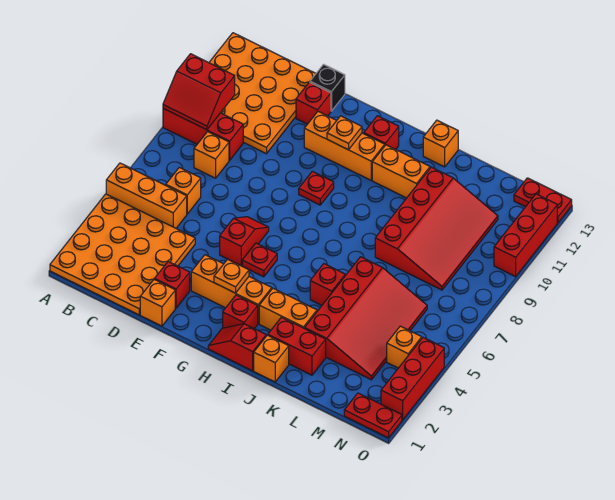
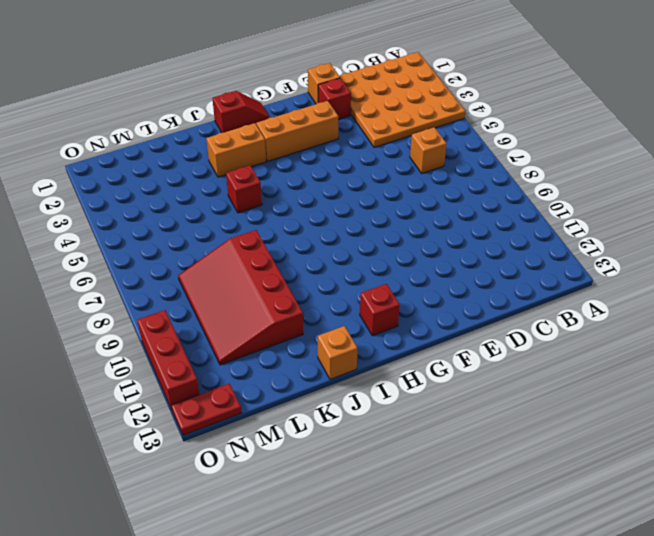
none -> orange brick A5:C5 level 1
none -> red brick A9:C9 level 1
none -> orange plate A10:D13 level 1
none -> orange brick C8 level 1

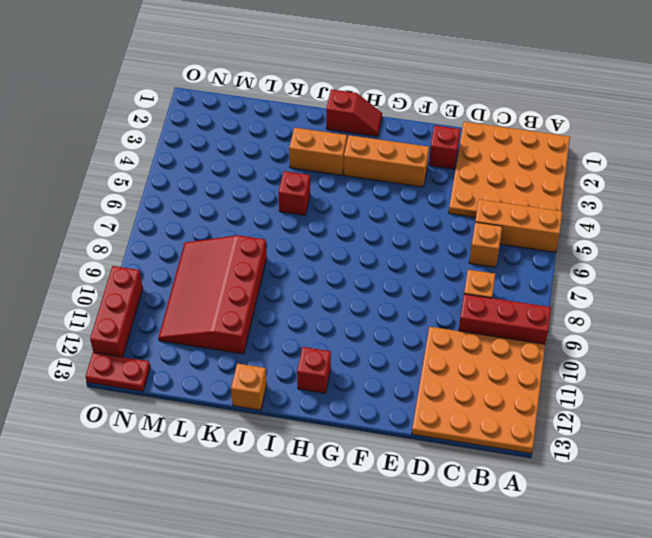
none -> orange brick E1 level 1
none -> red brick E12 level 1
none -> black brick E13 level 1
none -> red slope F5:F6 level 1 top 5

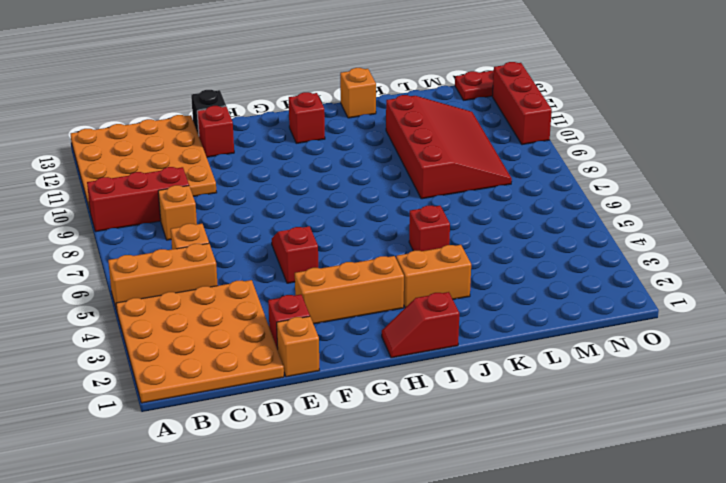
none -> orange brick F11:H11 level 1
none -> red plate G5 level 1
none -> red plate G9 level 1
none -> red brick H2 level 1

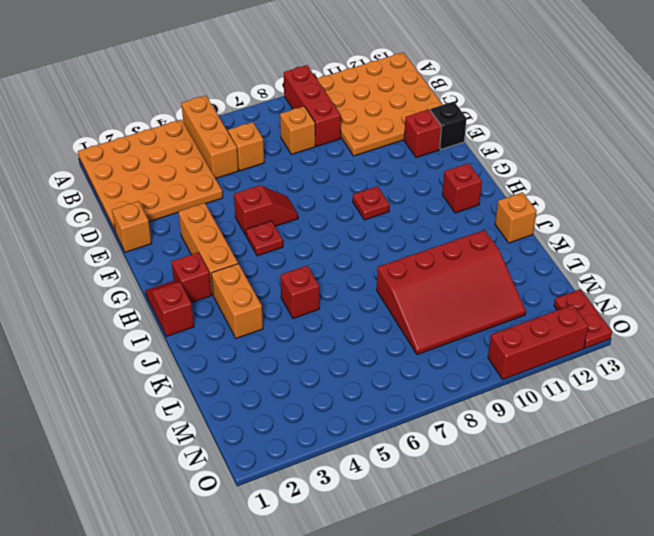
none -> red brick E2 level 1
none -> orange brick F11:H11 level 1
none -> orange brick I11:J11 level 1
none -> orange brick J1 level 1

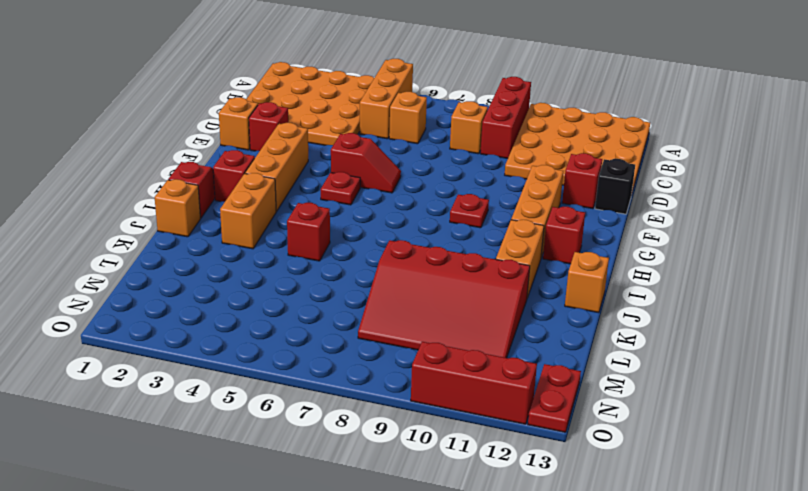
none -> red brick J2:K2 level 1
none -> red slope K3:M6 level 1 top K
none -> red plate N1:O1 level 1
none -> orange brick N4 level 1

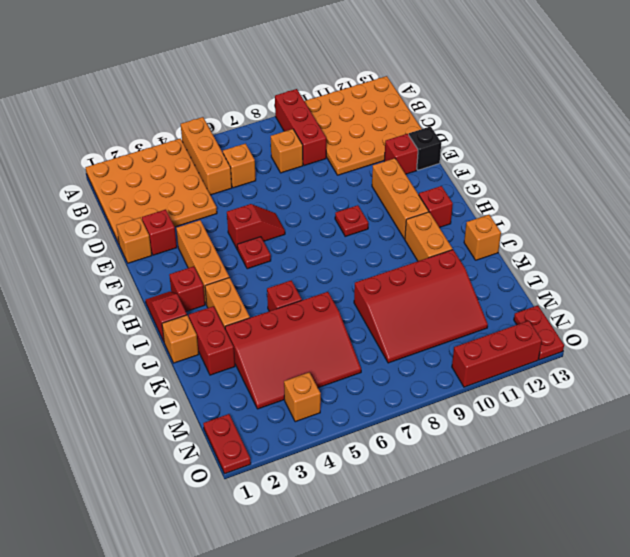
none -> red brick O2:O4 level 1
none -> red slope A9:B10 level 2 top 10
none -> orange plate G3 level 2
none -> orange plate G11 level 2

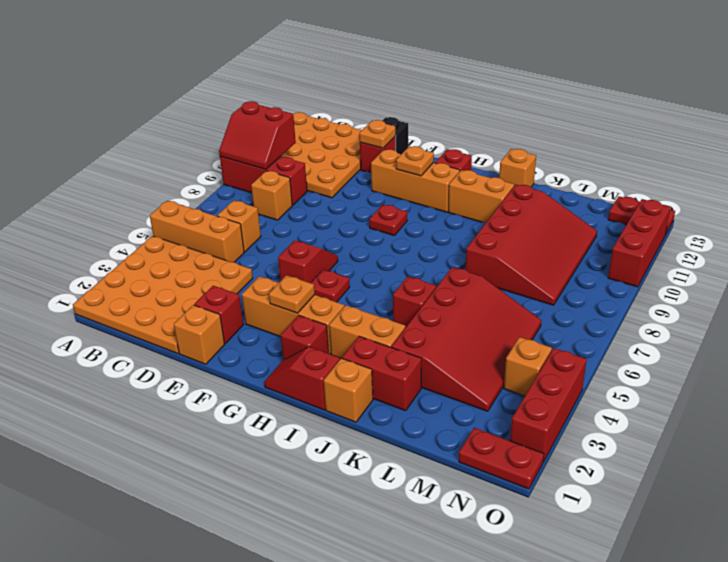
orange plate E12 level 2 -> none

